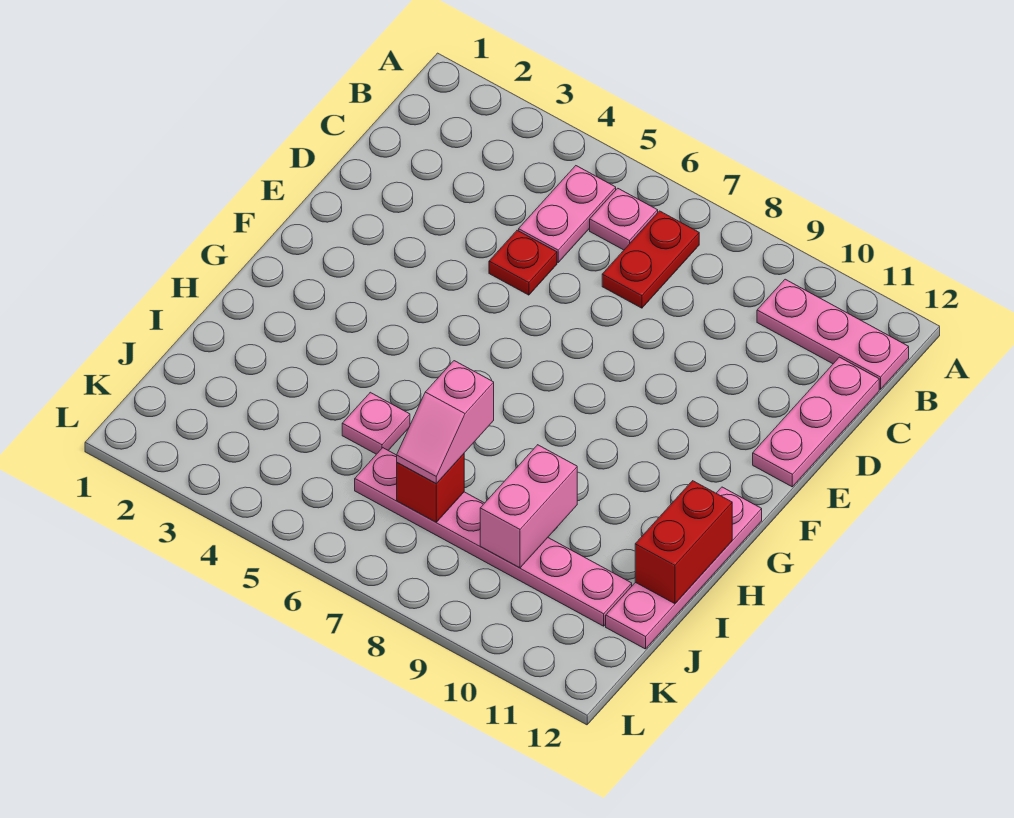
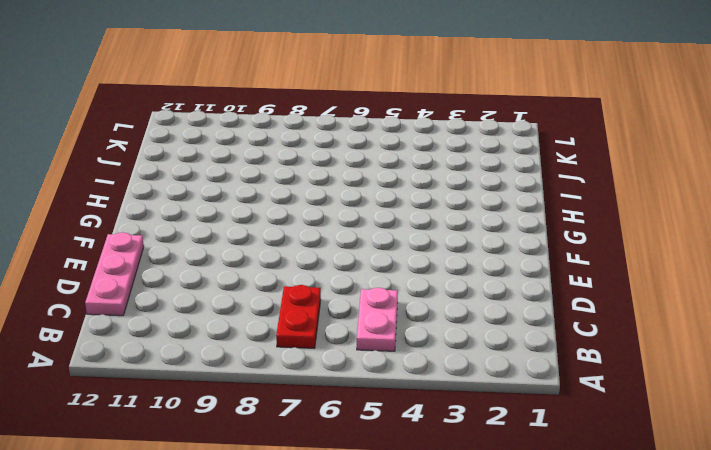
none -> pink plate B6 level 1
none -> pink plate B10:B12 level 1
none -> red plate D5 level 1

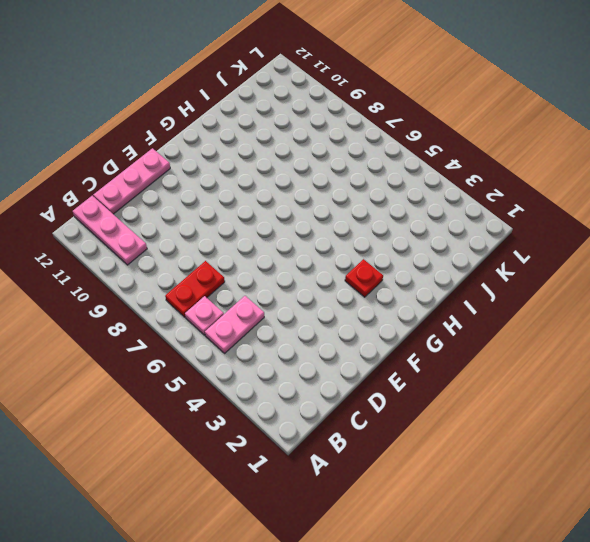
red plate G3 level 1 -> red plate D5 level 1
none -> pink plate G12:J12 level 1
none -> pink plate I5 level 1
none -> pink plate J6:J11 level 1

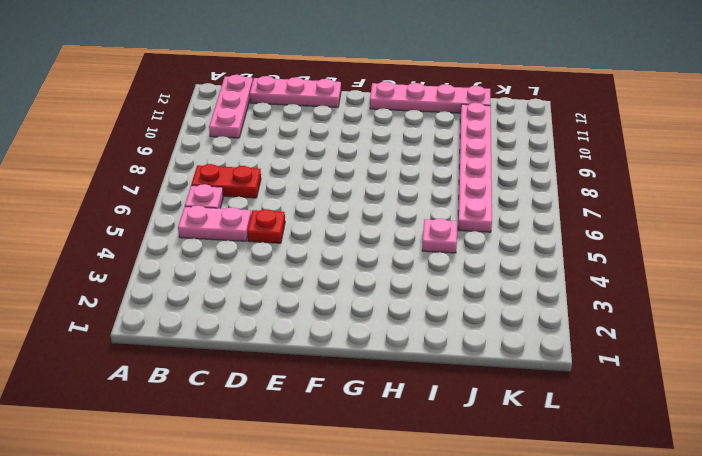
none -> red brick H12:I12 level 2
none -> pink brick I9:J9 level 2
none -> red brick J7 level 2

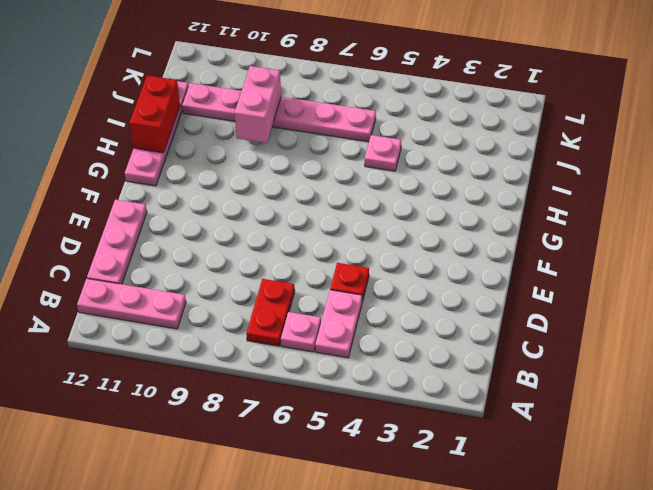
none -> red brick J7 level 2
none -> pink slope I7:J7 level 3 top I

